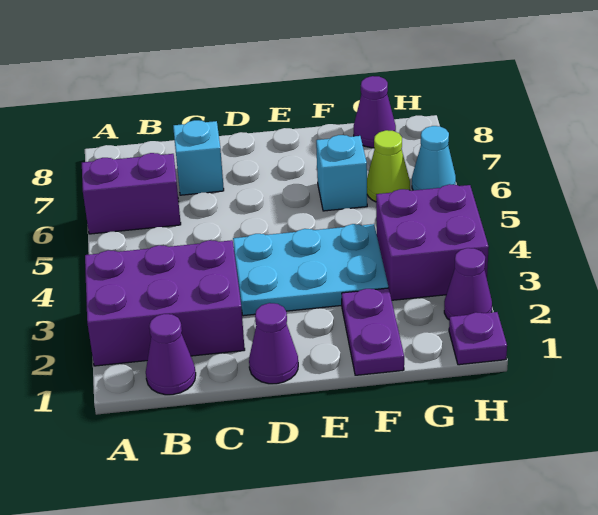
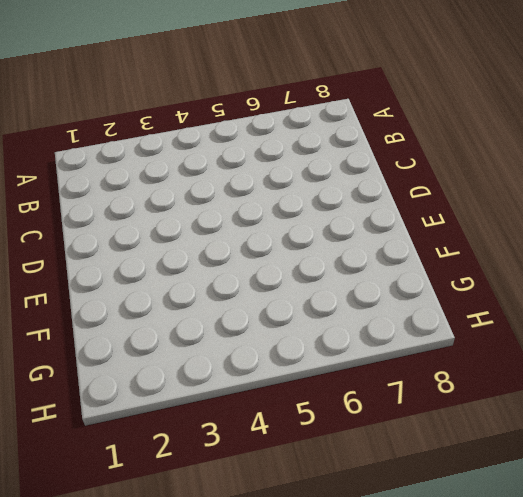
none -> purple brick A2:C3 level 1
none -> purple brick A6:B6 level 1
none -> purple cone B1 level 1

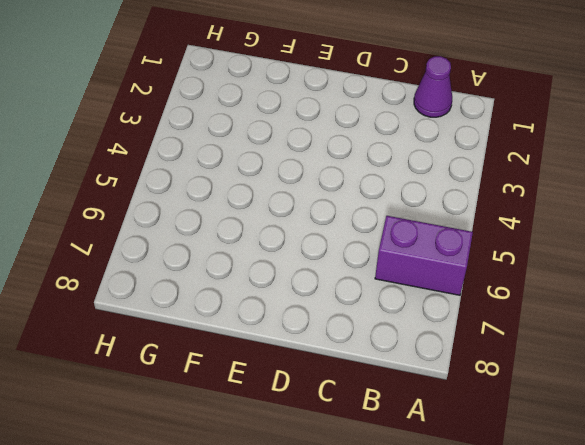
none -> purple brick A2:C3 level 1
none -> cyan brick C7 level 1
none -> purple cone D1 level 1

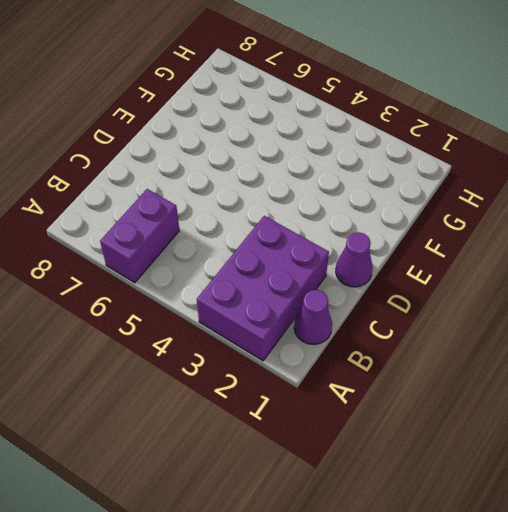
none -> cyan brick C7 level 1
none -> cyan plate D3:F4 level 1
none -> purple plate F1:F2 level 1

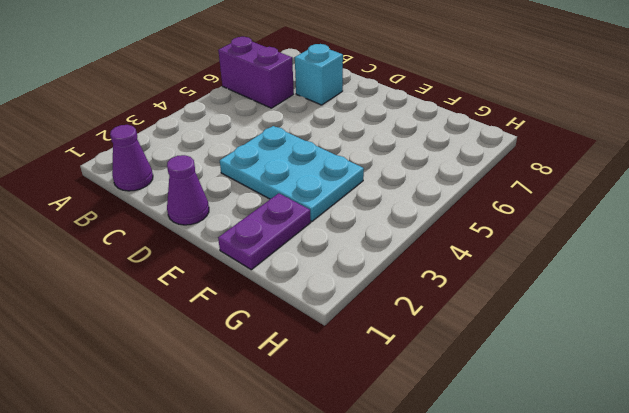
none -> purple brick A2:C3 level 1
none -> cyan brick F6 level 1
none -> purple brick G3:H4 level 1

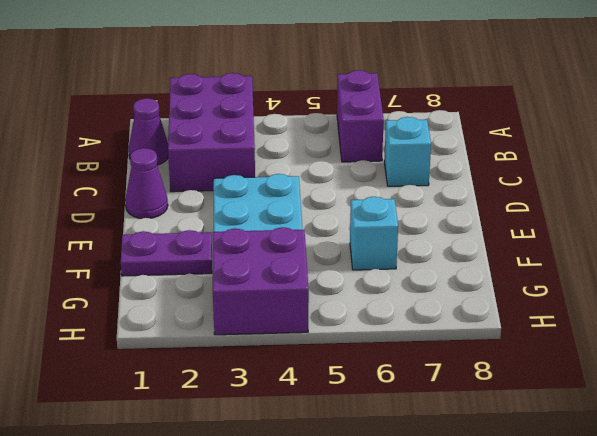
none -> lime cone G6 level 1
none -> purple cone G8 level 1
none -> purple plate H1 level 1

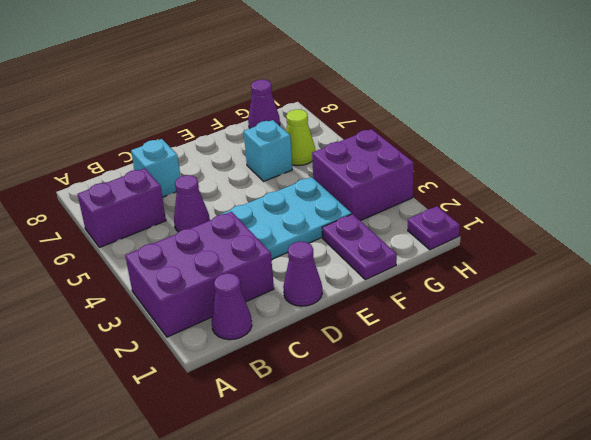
purple cone C5 level 1 -> purple cone H2 level 1
none -> cyan cone H6 level 1

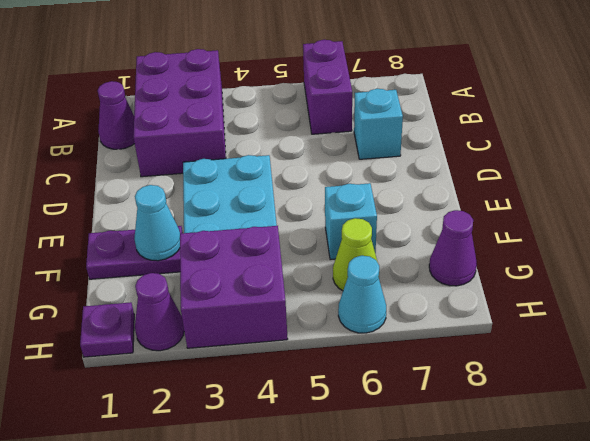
cyan cone F2 level 2 -> none
none -> purple cone D1 level 1

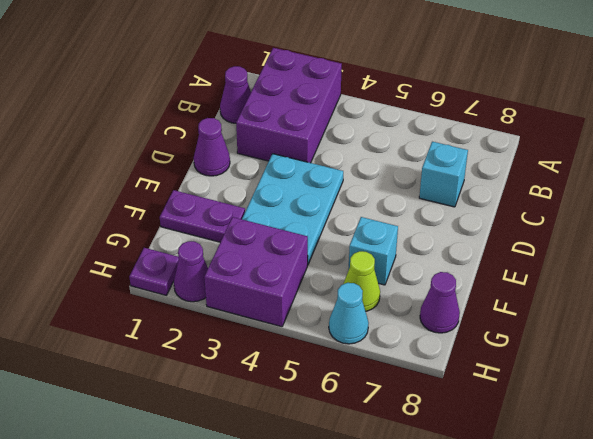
none -> purple brick A6:B6 level 1

